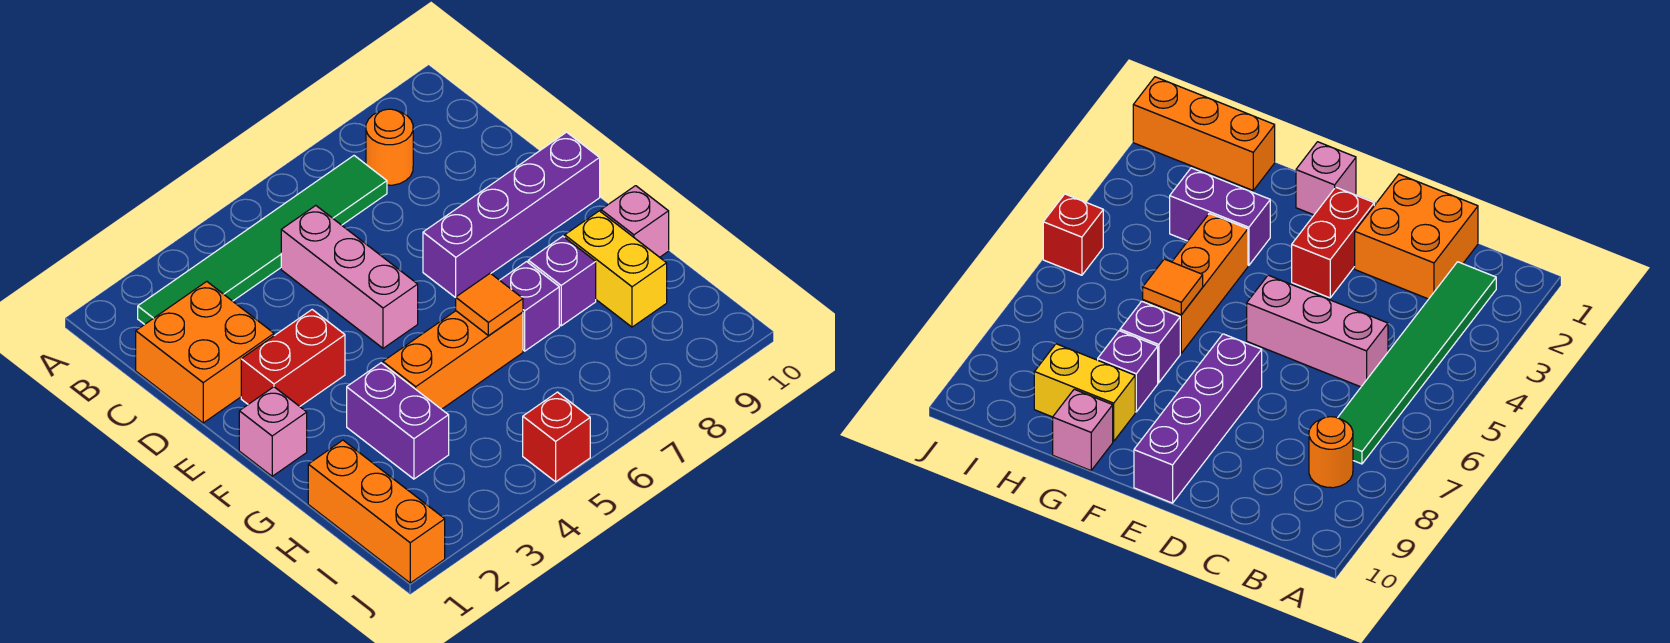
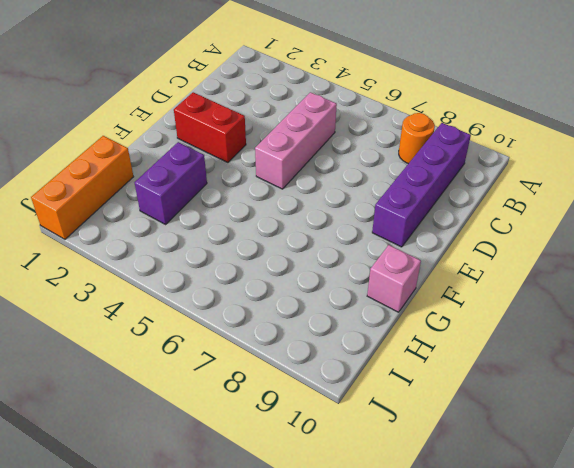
purple brick B9:E9 level 1 -> purple brick E7:E10 level 1
none -> green tile B2:B7 level 1
none -> orange brick C1:D2 level 1
none -> pink brick F1 level 1

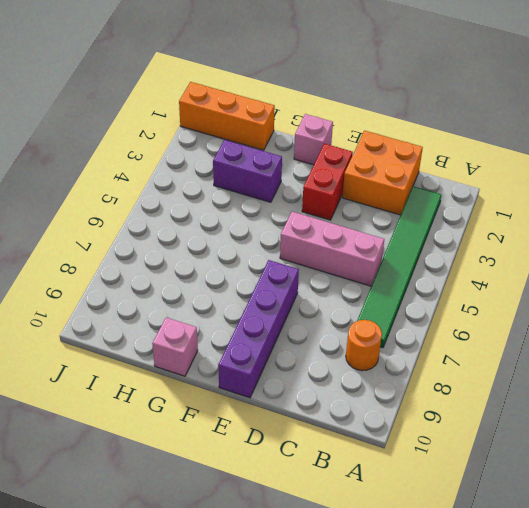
none -> orange brick G4:G6 level 1
none -> purple brick G7 level 1
none -> purple brick G8 level 1

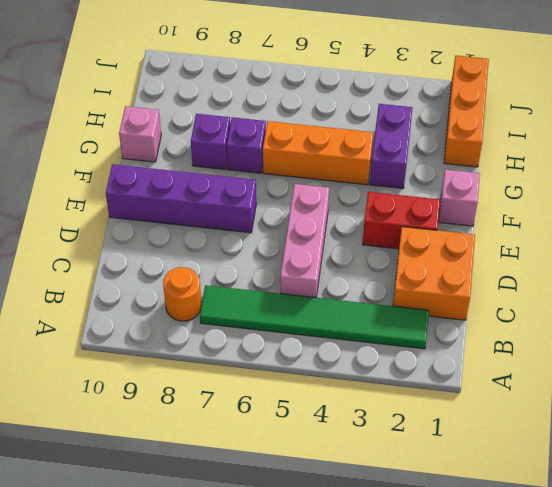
none -> yellow brick G9:H9 level 1
none -> red brick J5 level 1
none -> orange tile G6 level 2

